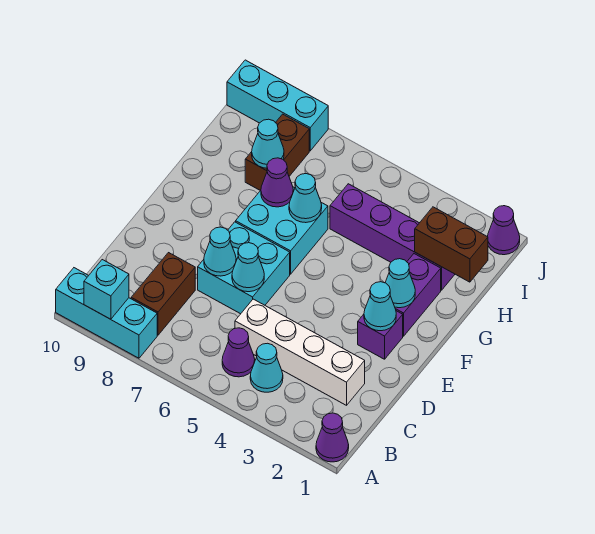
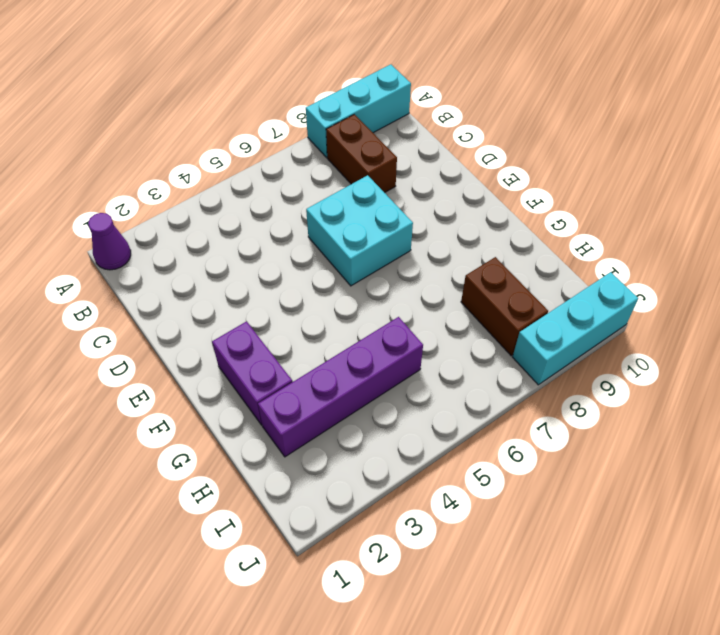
none -> cyan cone B4 level 1
none -> purple cone B5 level 1
none -> white brick C2:C5 level 1

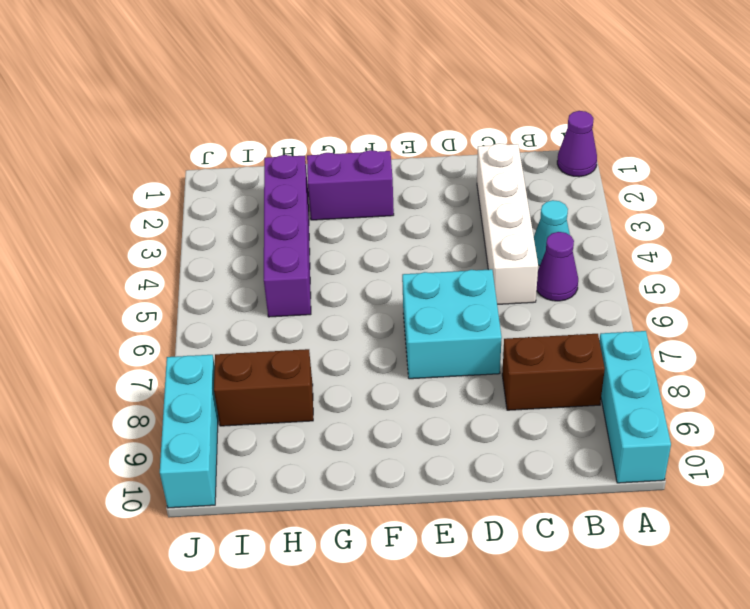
none -> purple brick E2 level 1
none -> cyan brick F6:G7 level 1
none -> purple cone J1 level 1

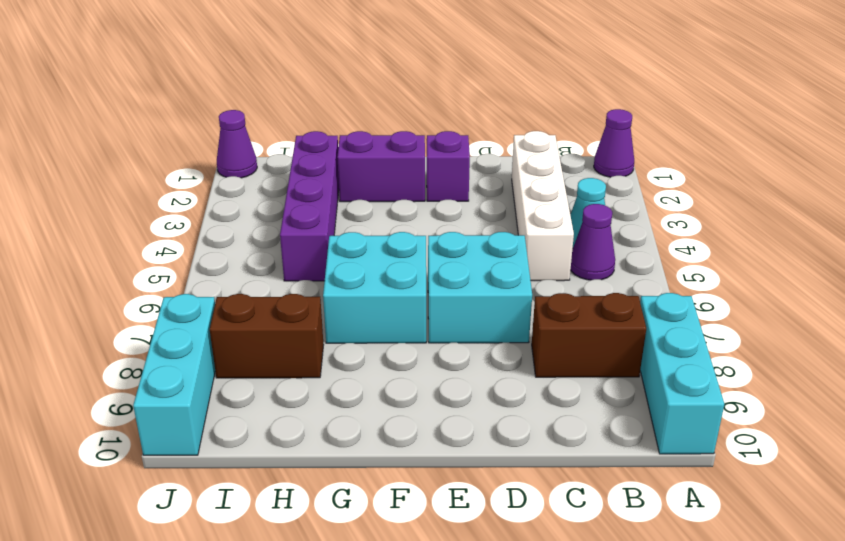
none -> cyan brick A9 level 2
none -> cyan cone D6 level 2
none -> cyan cone D7 level 2

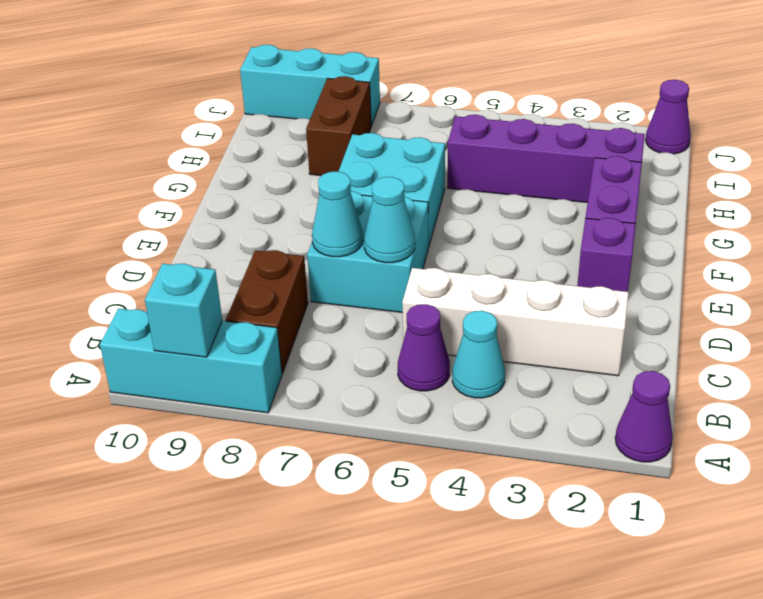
none -> cyan cone E2 level 2
none -> cyan cone F2 level 2
none -> cyan cone G6 level 2

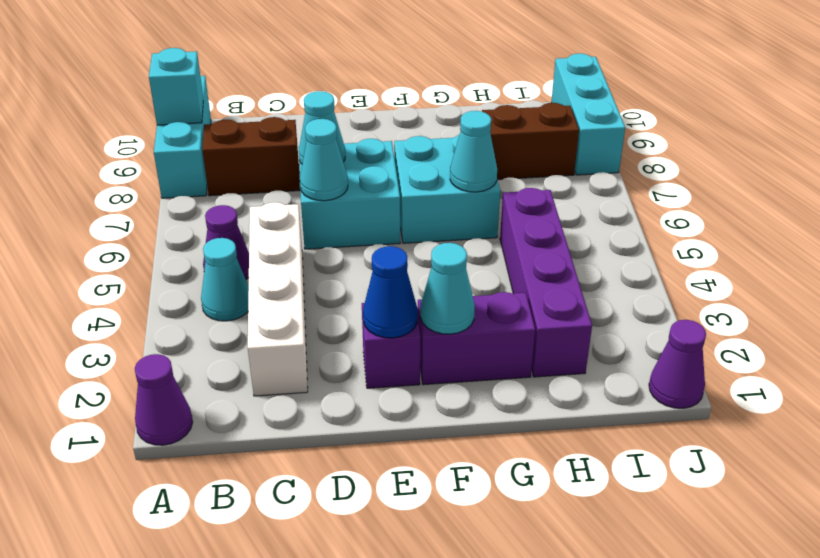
blue cone E2 level 2 -> cyan cone E2 level 2
none -> purple cone G7 level 2
none -> brown brick H1:H2 level 2
none -> cyan cone H8 level 2

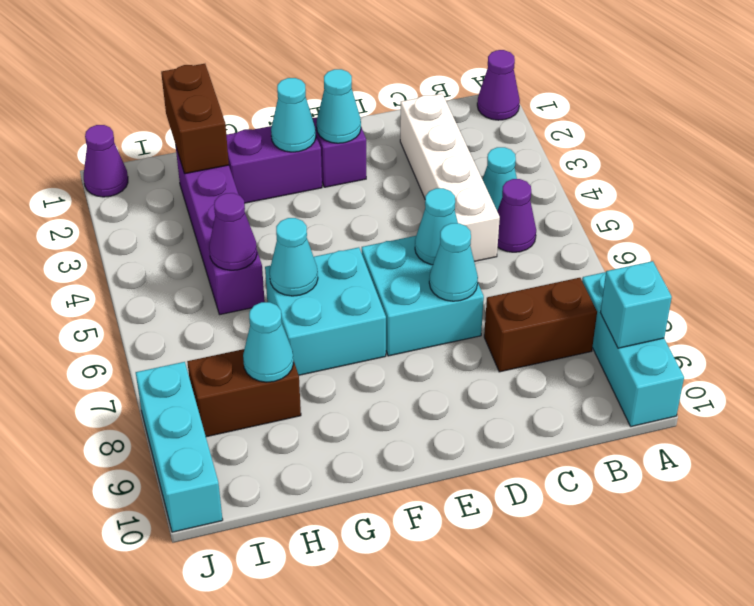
purple cone H5 level 2 -> purple cone G7 level 2

